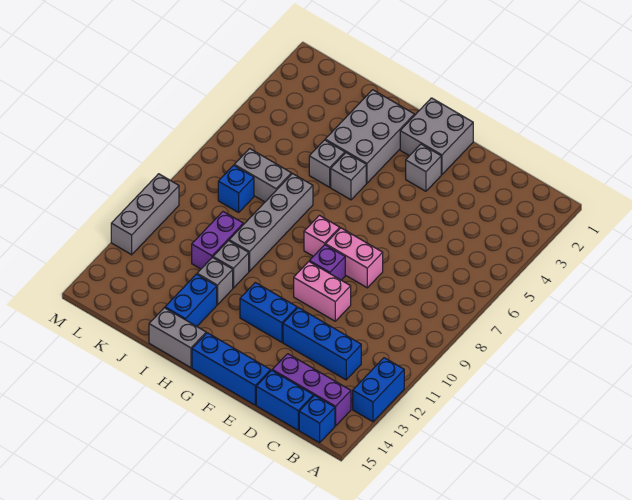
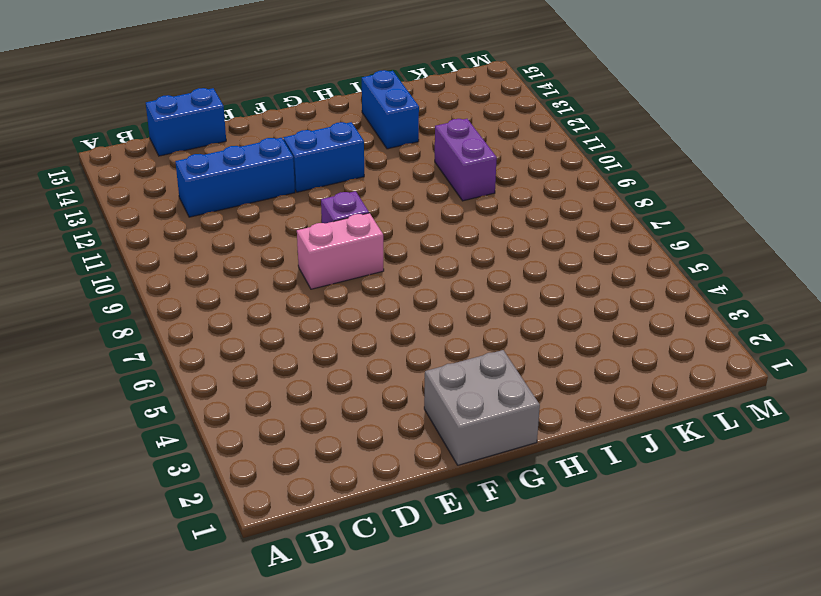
none -> blue brick A12:A13 level 1
none -> purple brick B14:D14 level 1
none -> blue brick B15 level 1

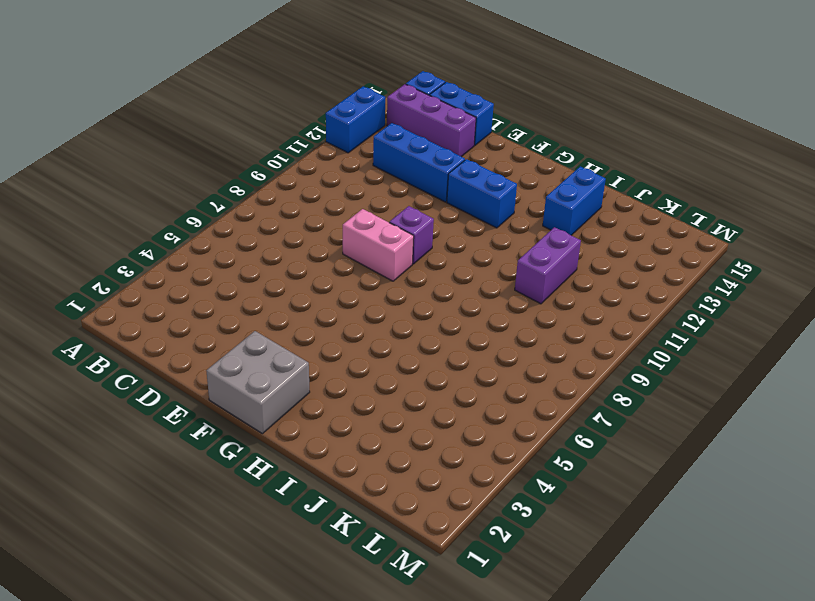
none -> pink brick E10:F10 level 1
none -> blue brick E15:G15 level 1
none -> grey brick F3 level 1

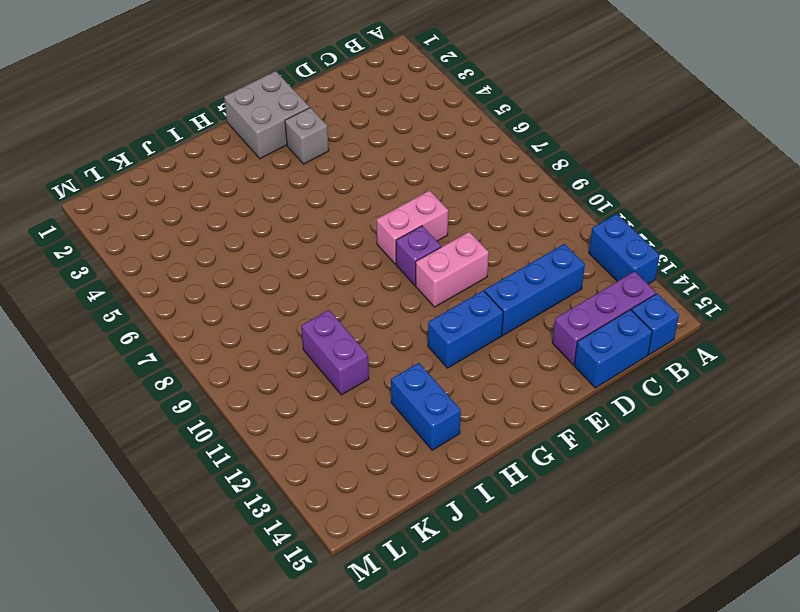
none -> blue brick E15:G15 level 1
none -> pink brick G8 level 1
none -> grey brick H2:I4 level 1

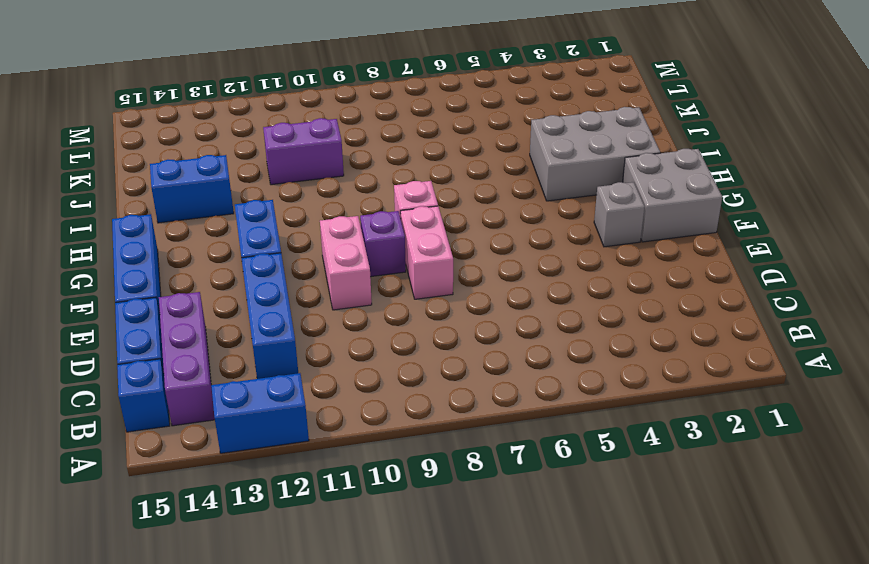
none -> grey brick H5 level 1
none -> grey brick H15:I15 level 1
none -> grey brick I5 level 1

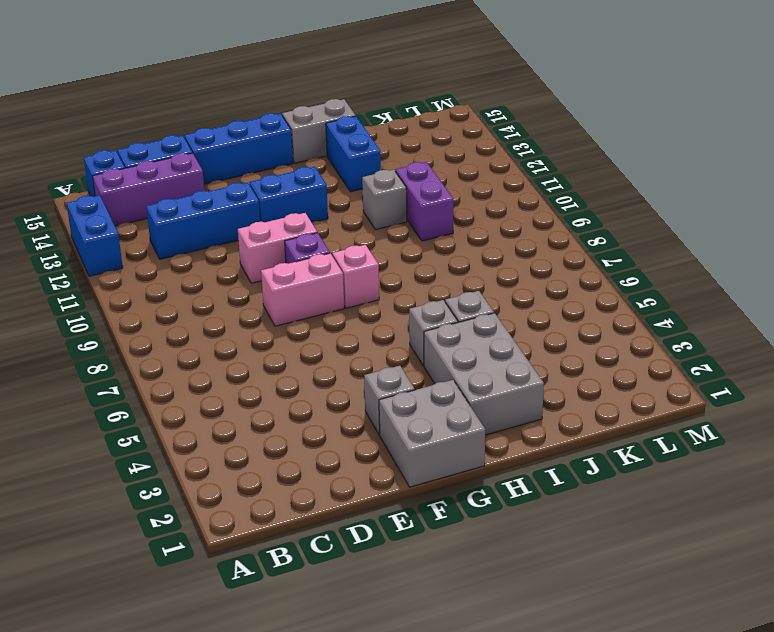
none -> grey brick I7:I10 level 1
none -> grey brick I12 level 1
none -> grey brick J7:K7 level 1

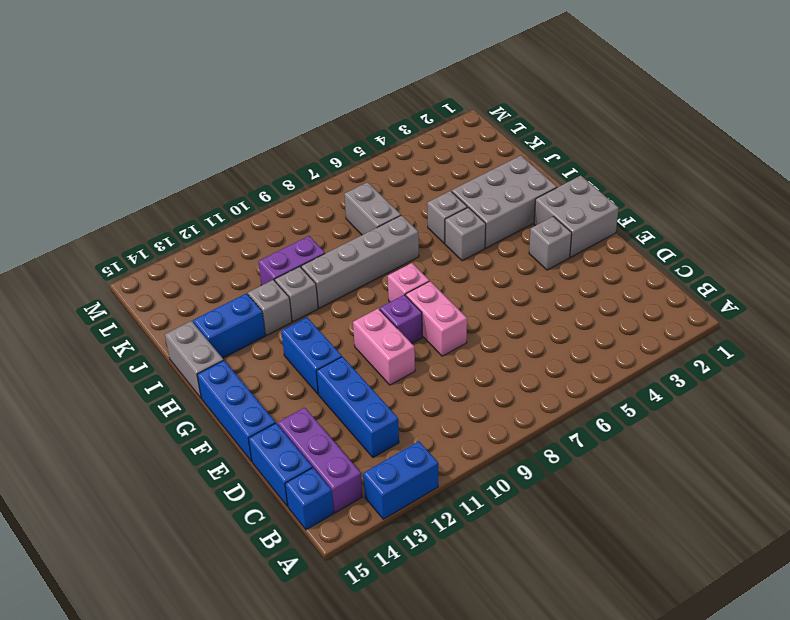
none -> blue brick K8 level 1
none -> grey brick M10:M12 level 1

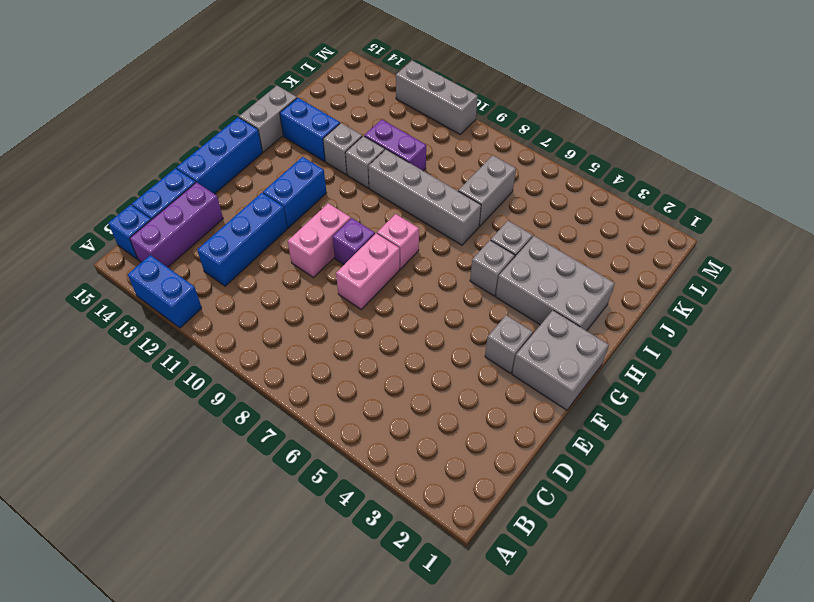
none -> blue brick K8 level 1

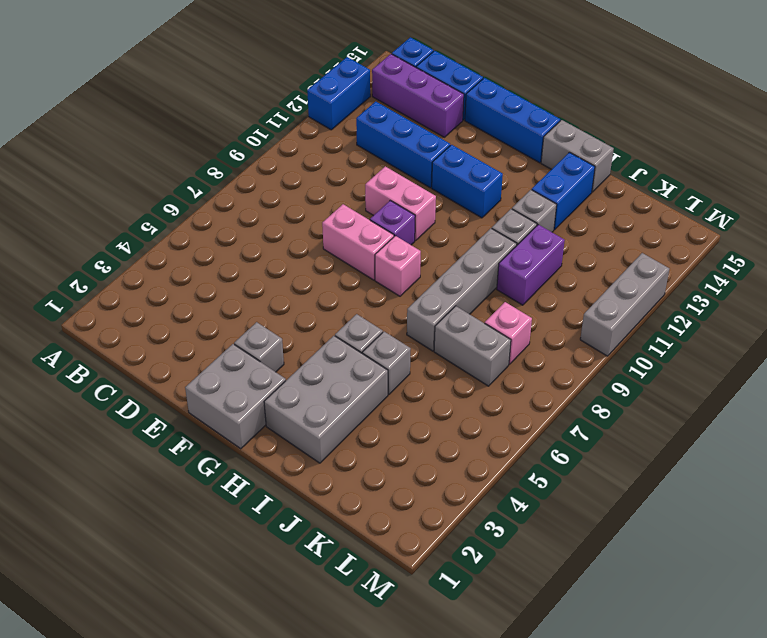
pink brick K8 level 1 -> blue brick K8 level 1

